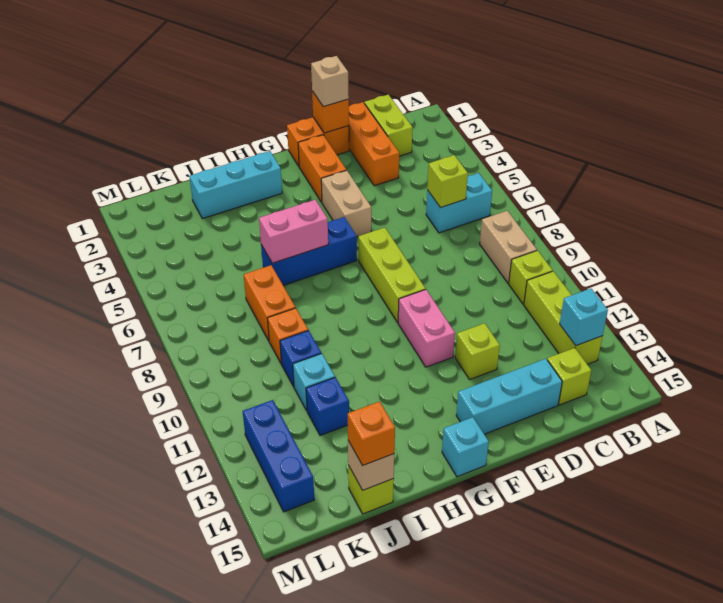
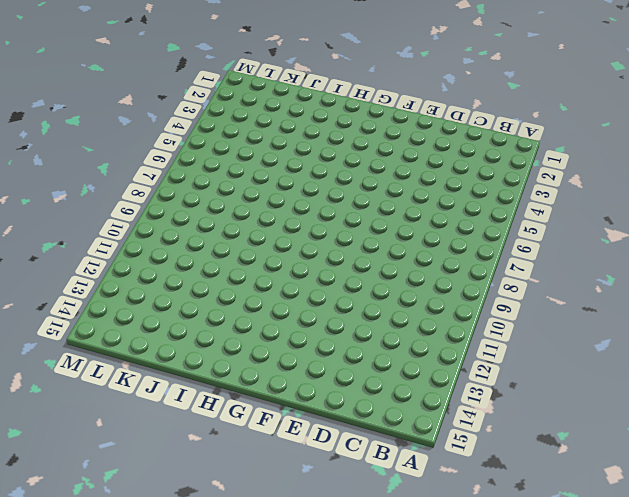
none -> cyan brick B6:C6 level 1
none -> tan brick B8:B9 level 1
none -> lime brick B10 level 1
none -> lime brick B11:B13 level 1

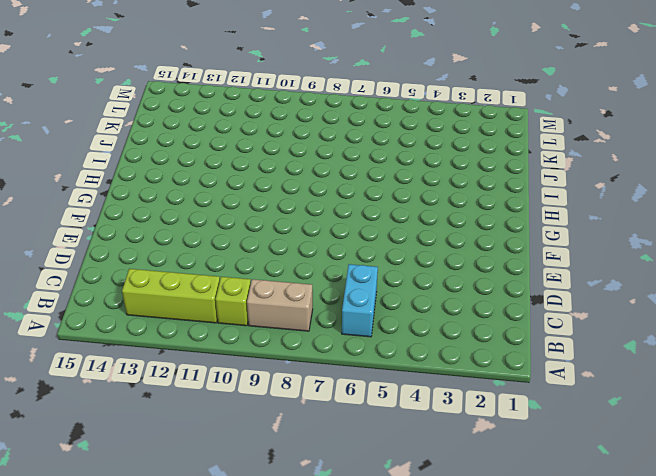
none -> lime brick C1:C2 level 1
none -> lime brick C14 level 1
none -> orange brick D1:D3 level 1
none -> cyan brick D14:F14 level 1

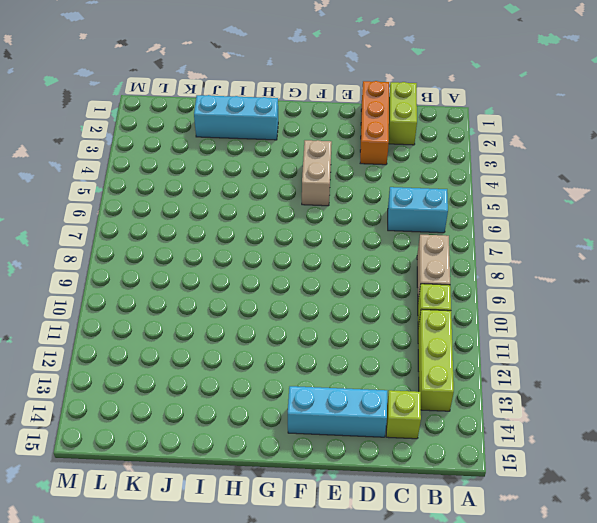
none -> orange brick E1:F1 level 1
none -> lime brick E12 level 1
none -> orange brick F2:F3 level 1
none -> lime brick F7:F9 level 1

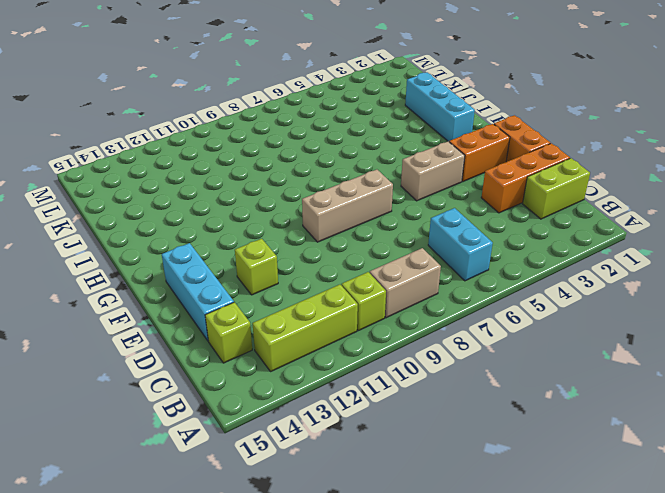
tan brick F7:F9 level 1 -> lime brick F7:F9 level 1
none -> pink brick F10:F11 level 1
none -> blue brick G6:I6 level 1
none -> cyan brick G15 level 1
none -> orange brick J7:J8 level 1

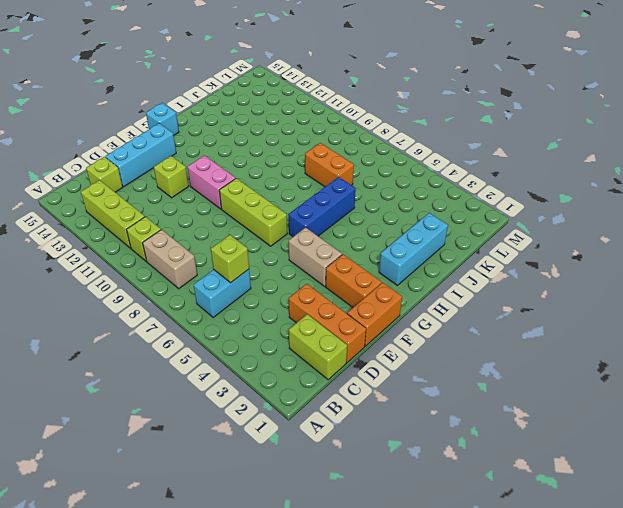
none -> orange brick J9 level 1
none -> blue brick J10 level 1
none -> cyan brick J11 level 1
none -> blue brick J12 level 1

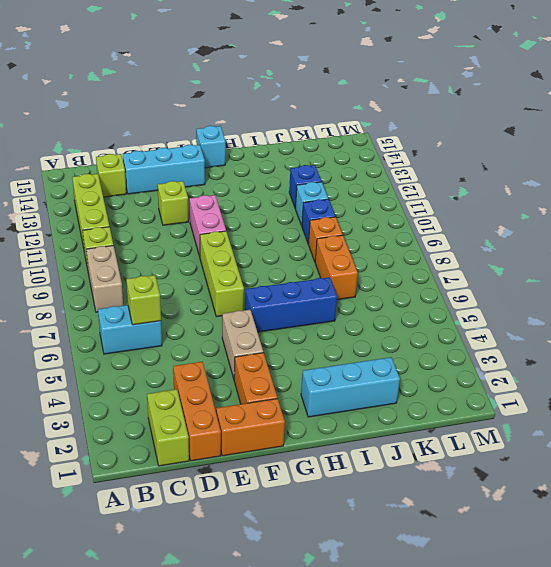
none -> lime brick J15 level 1
none -> blue brick L12:L14 level 1
none -> cyan brick B13 level 2
none -> orange brick E1 level 2

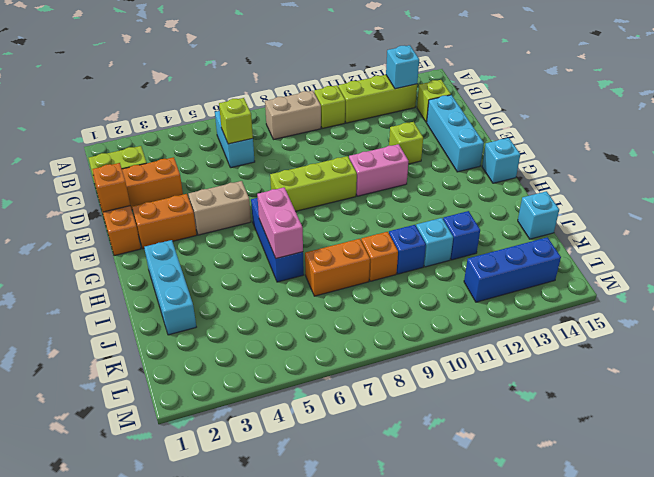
cyan brick J15 level 1 -> lime brick J15 level 1
none -> tan brick J15 level 2
none -> tan brick E1 level 3
none -> orange brick J15 level 3

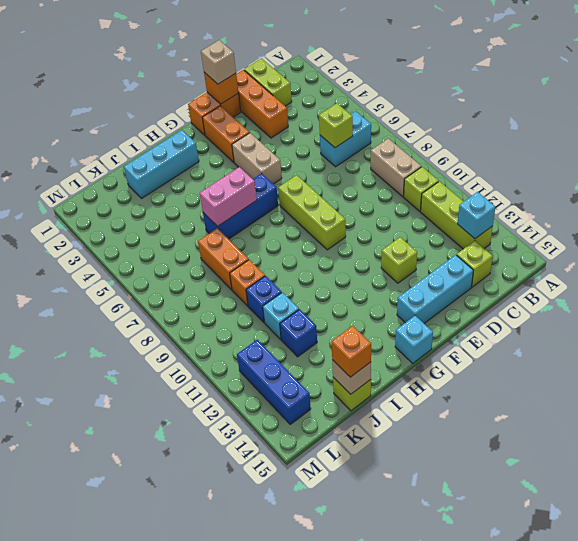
none -> pink brick F10:F11 level 1

